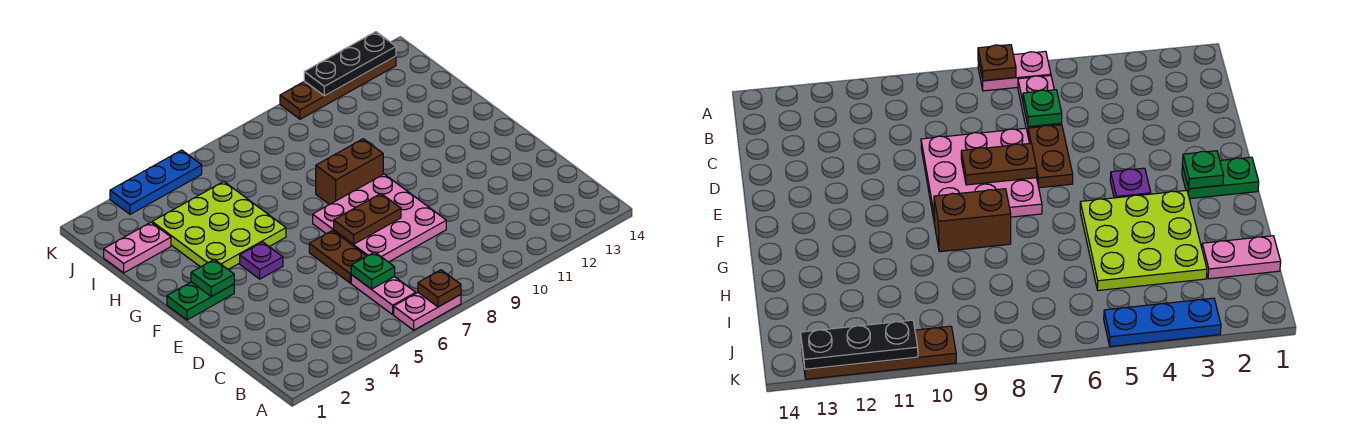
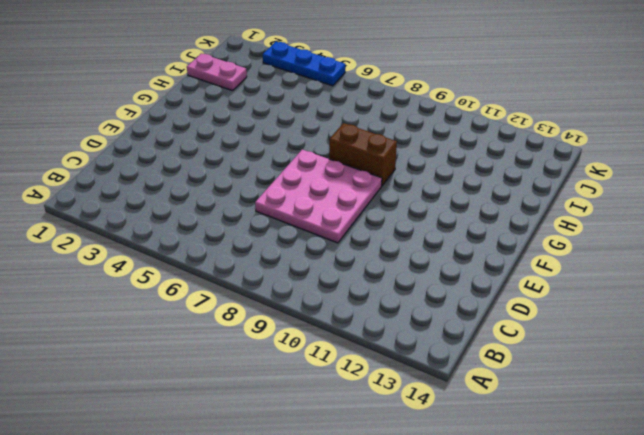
none -> pink plate A6:A7 level 1
none -> pink plate B6:C6 level 1
none -> brown plate D6:E6 level 1

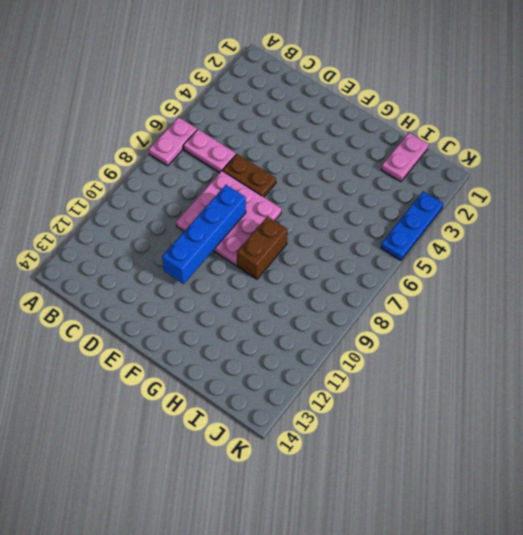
blue brick E8:E11 level 2 -> brown plate E7:E8 level 2
none -> green plate F1:F2 level 1
none -> purple plate F4 level 1
none -> lime plate G3:I5 level 1

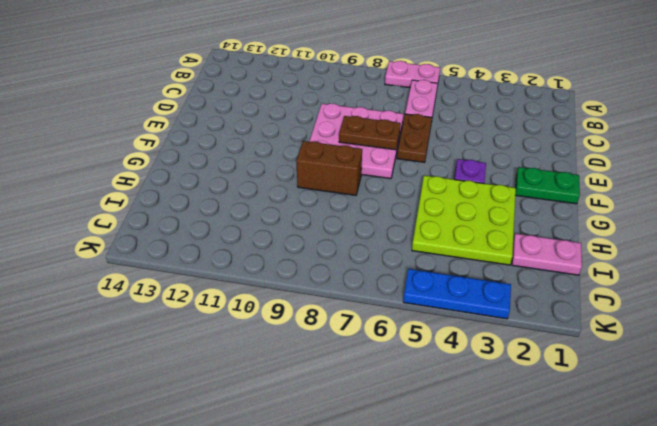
none -> brown plate K10:K13 level 1
none -> brown plate A7 level 2
none -> green plate C6 level 2

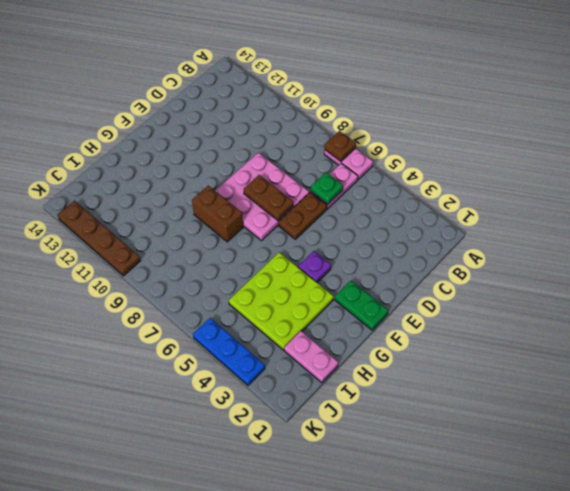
none -> green plate F2 level 2
none -> black plate K11:K13 level 2

